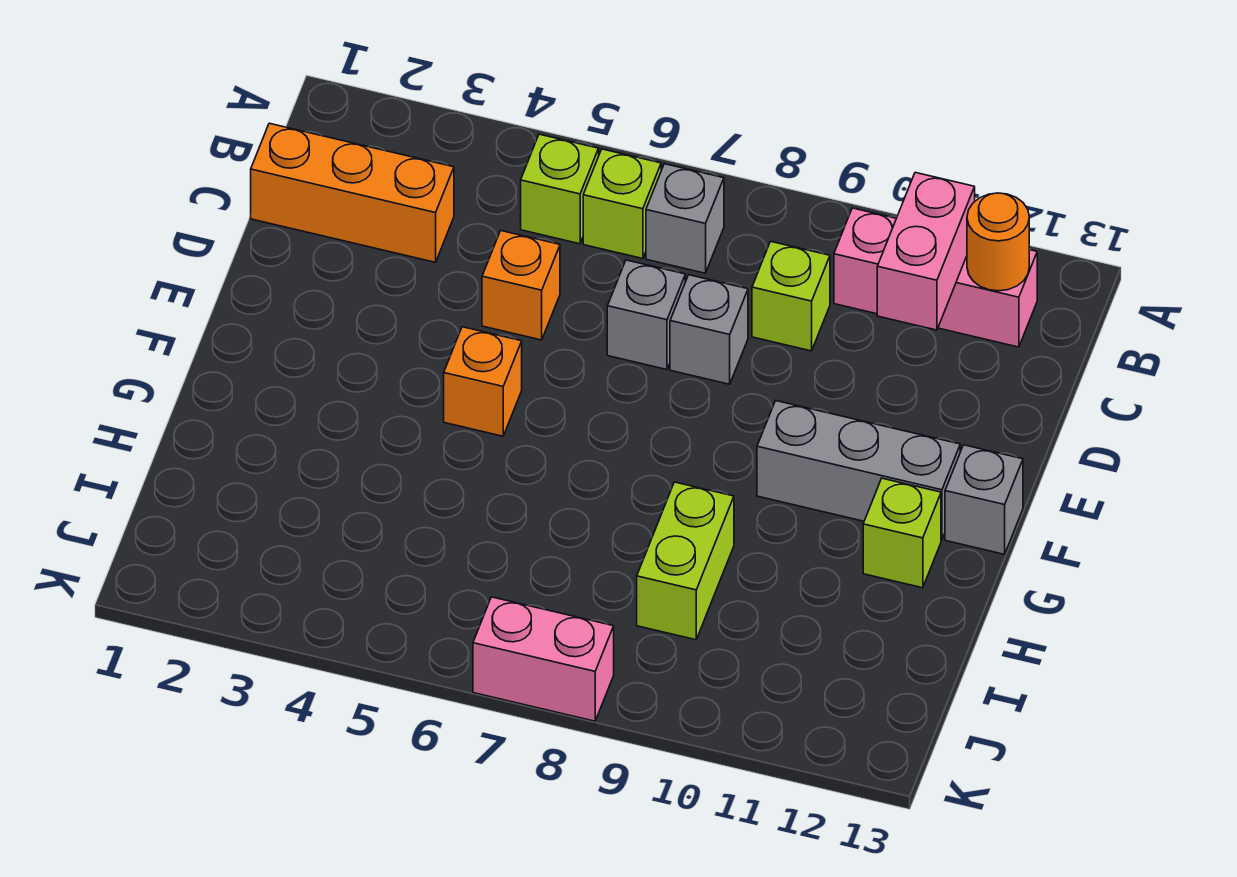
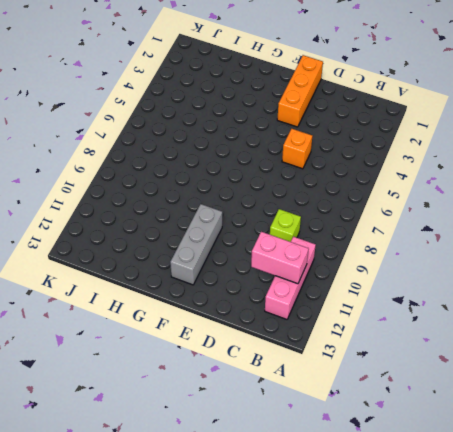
orange brick E1:E3 level 1 -> orange brick C1:C3 level 1
none -> lime brick B5 level 1
none -> lime brick B6 level 1
none -> grey brick B7 level 1

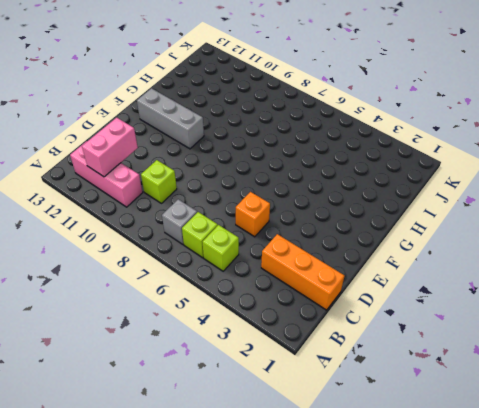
none -> grey brick D7 level 1
none -> grey brick D8 level 1
none -> orange brick F5 level 1

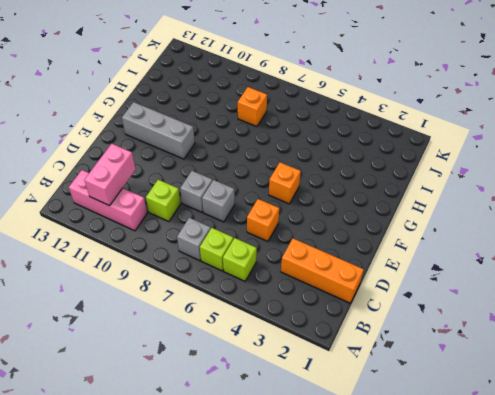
orange brick I8 level 1 -> none
none -> grey brick F13 level 1
none -> lime brick G12 level 1
none -> lime brick H9:I9 level 1

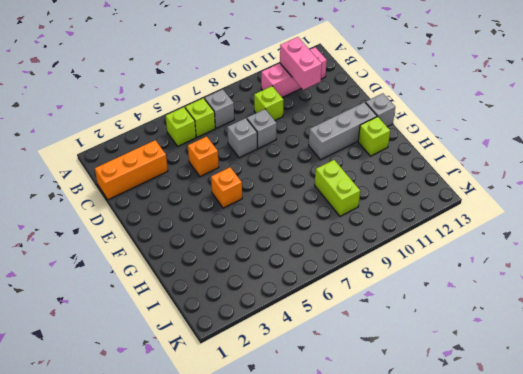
none -> pink brick K7:K8 level 1
none -> orange round brick B12 level 2

